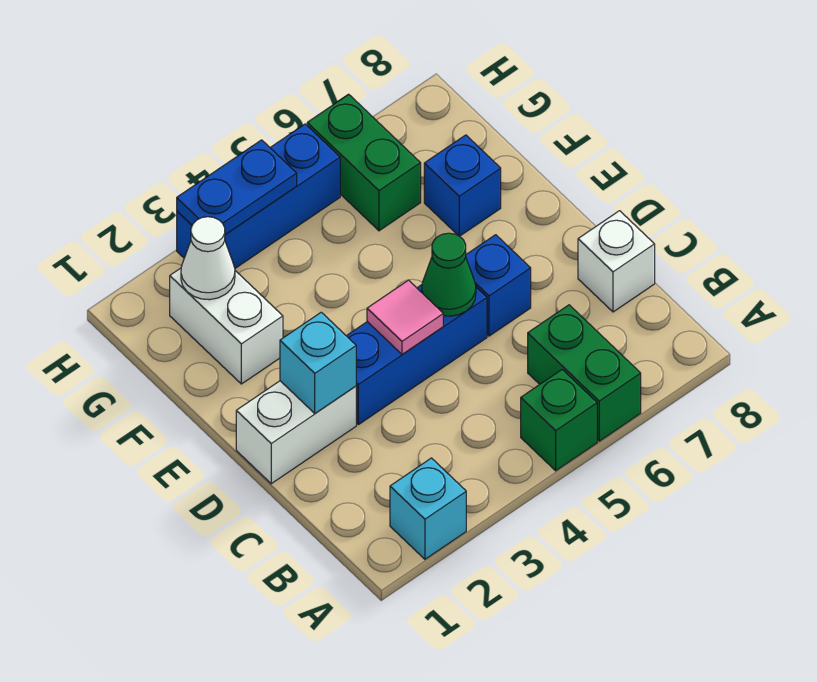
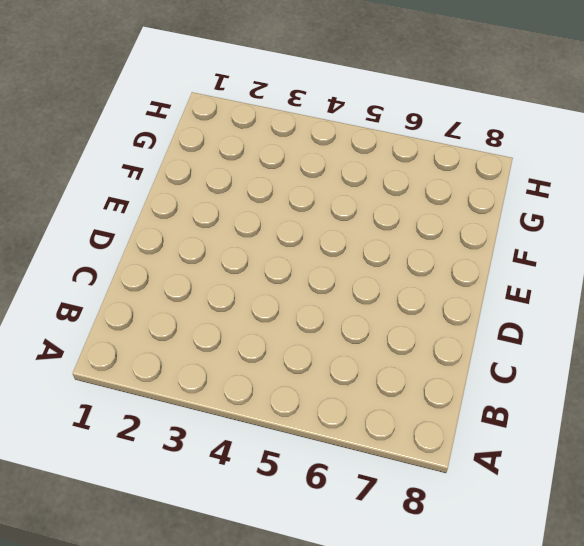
none -> cyan brick A2 level 1
none -> green brick A5 level 1
none -> green brick A6:B6 level 1

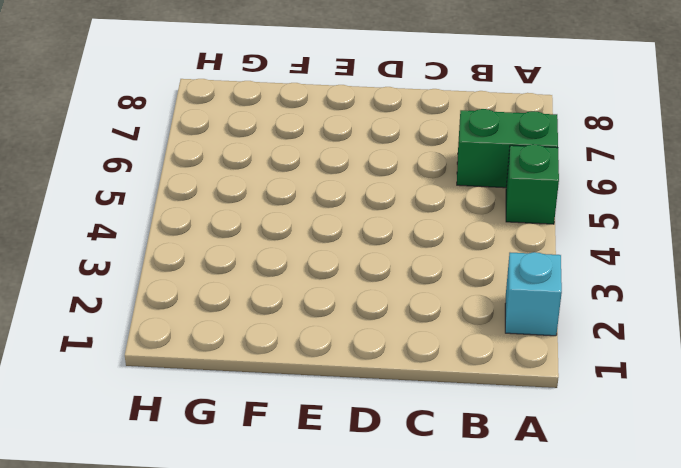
none -> white brick C8 level 1
none -> white brick D1:D2 level 1
none -> blue brick D3:D5 level 1

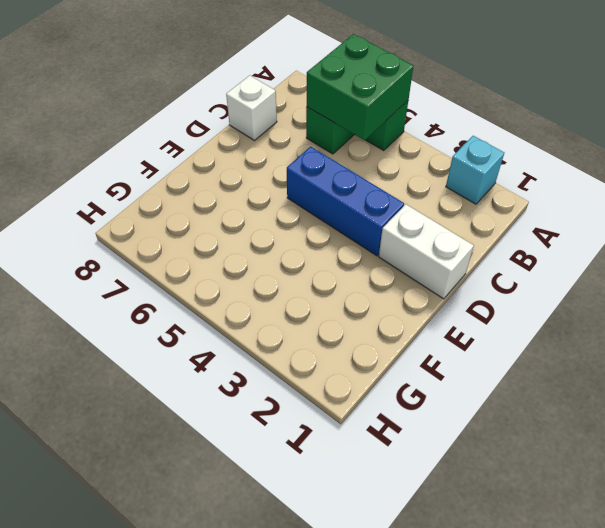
green brick A5:B6 level 2 -> none
none -> blue brick D6 level 1
none -> white brick F2:G2 level 1
none -> blue brick F7 level 1

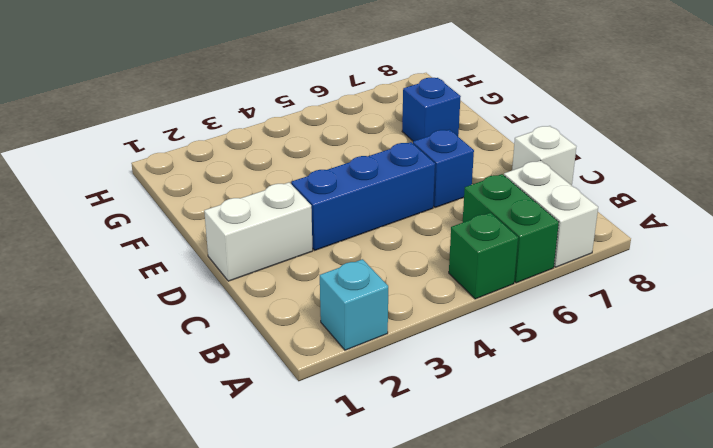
white brick A7:B7 level 1 -> white brick F2:G2 level 1
none -> green brick G6:H6 level 1
none -> blue brick H3:H5 level 1
none -> cyan brick D2 level 2

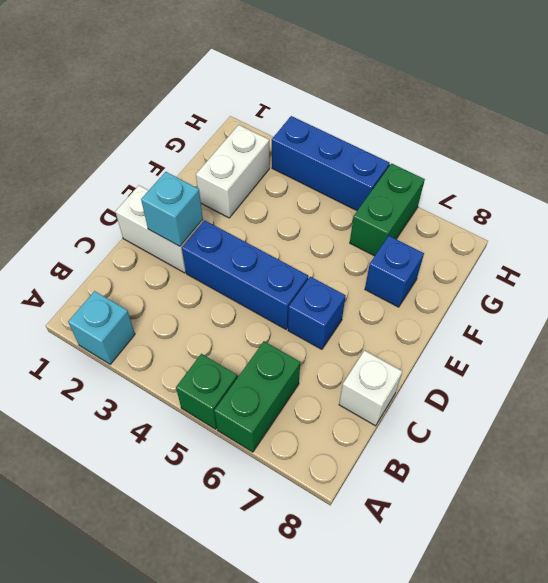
none -> pink tile D4 level 2
none -> green cone D5 level 2
none -> white cone G2 level 2

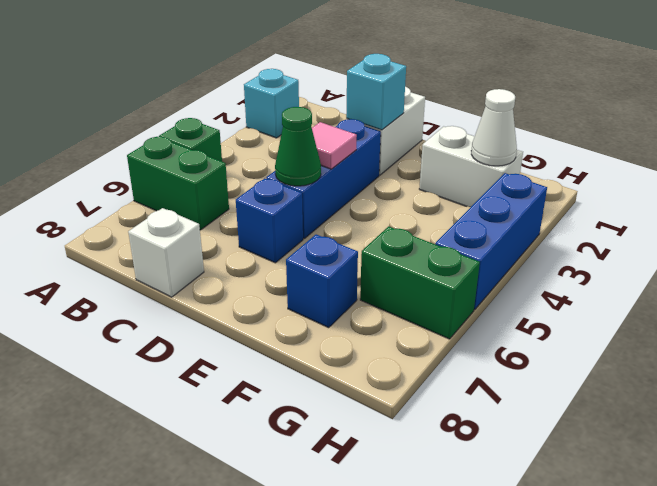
none -> blue plate H3:H4 level 2

